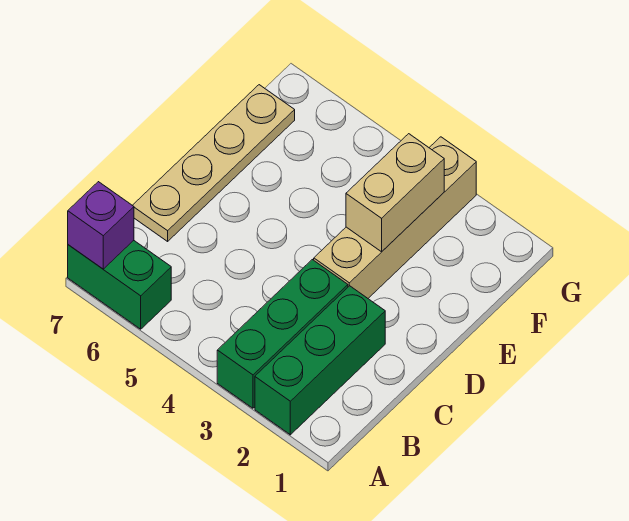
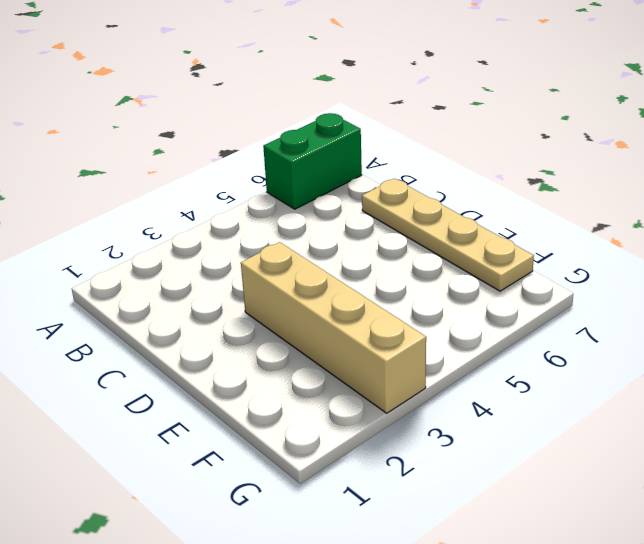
none -> green brick A2:C2 level 1
none -> green brick A3:C3 level 1

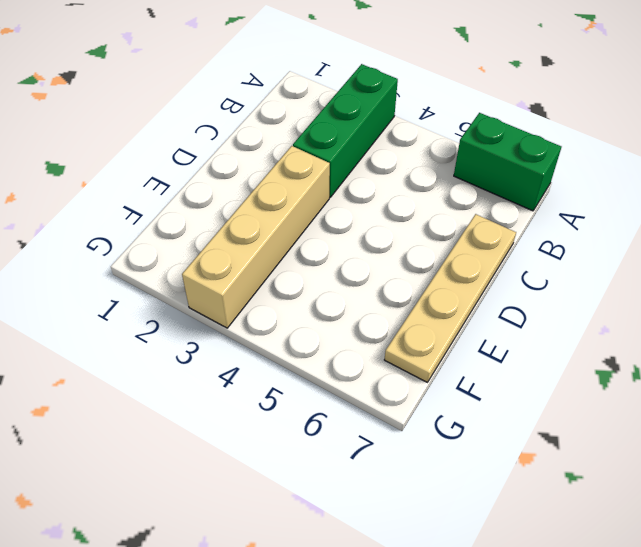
none -> green brick A2:C2 level 1
none -> purple brick A7 level 2

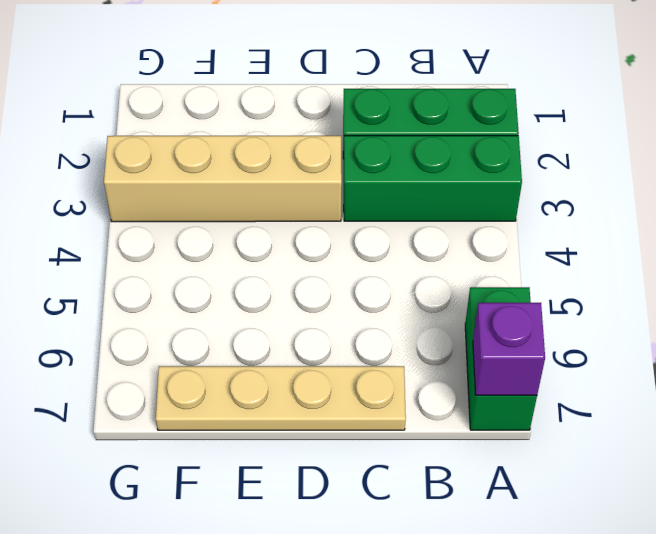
none -> tan brick E3:F3 level 2

